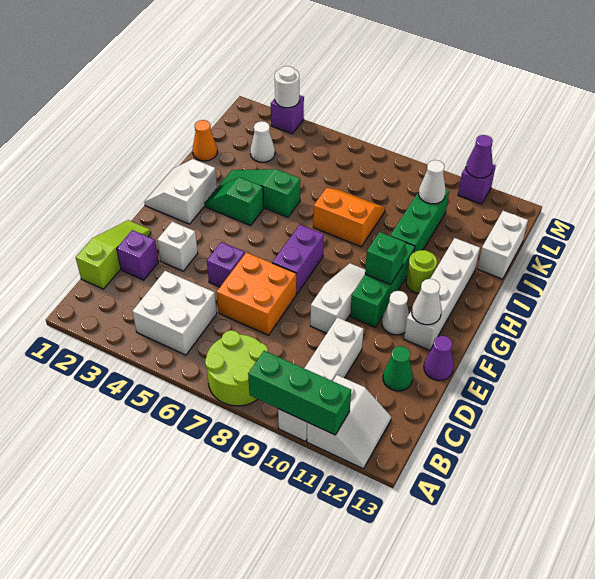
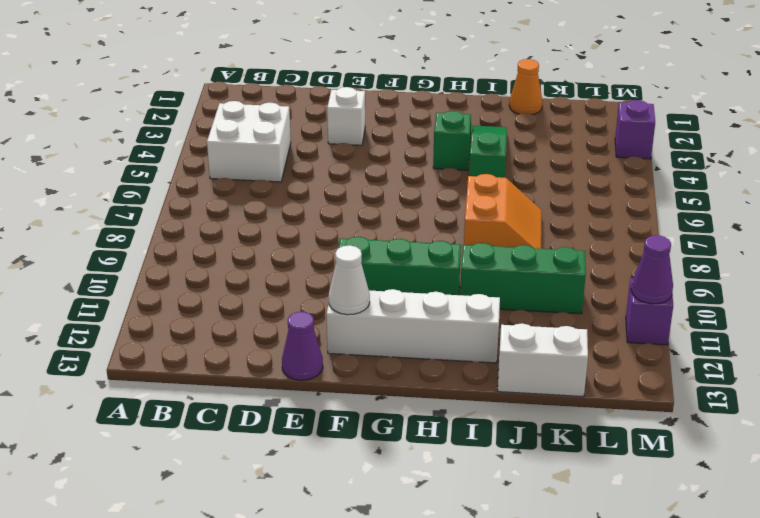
none -> lime round brick A7:B8 level 1
none -> white brick A10:D10 level 1
none -> white slope A11:B12 level 1 top 11
none -> lime slope C1:E1 level 1 top C

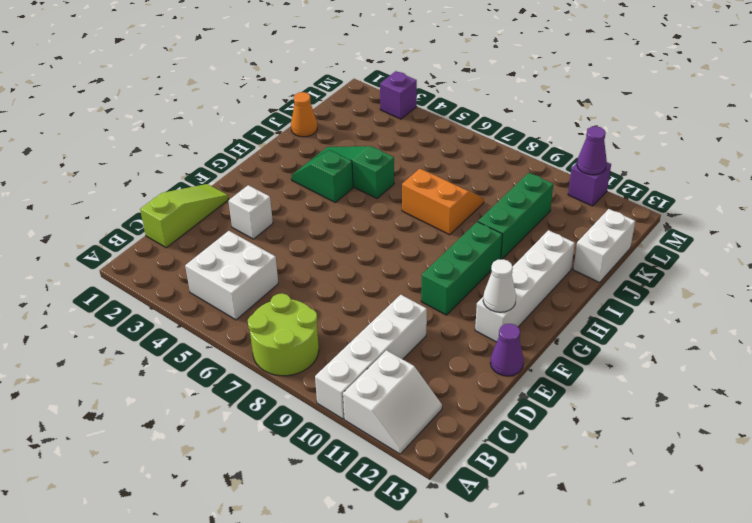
none -> purple brick D2 level 1
none -> orange brick D6:E7 level 1
none -> green cone D12 level 1
none -> purple brick E5 level 1

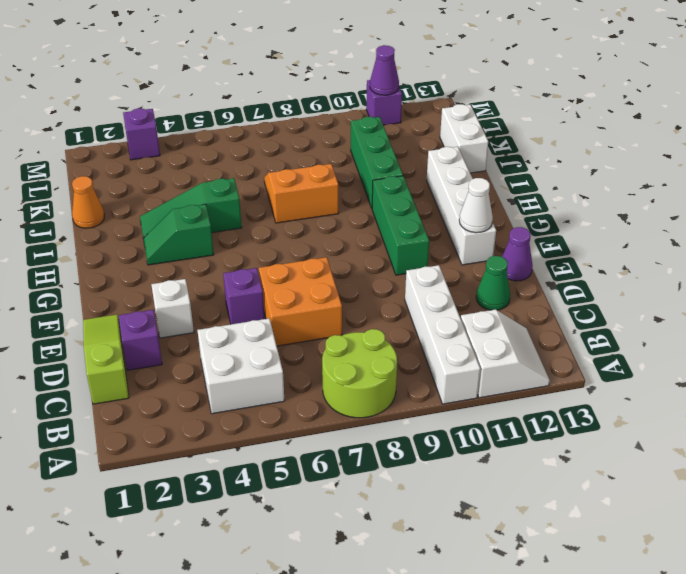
none -> white slope E9:G9 level 1 top E
none -> purple brick F7:G7 level 1
none -> white cone F11 level 1
none -> white slope G1:H2 level 1 top 2

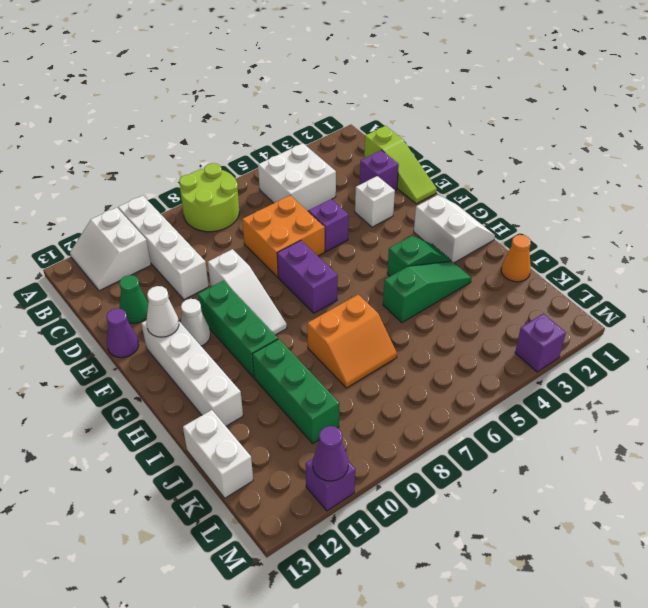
none -> lime round brick H11 level 1
none -> white cone K3 level 1
none -> green brick A9:A11 level 2
none -> green brick G10 level 2

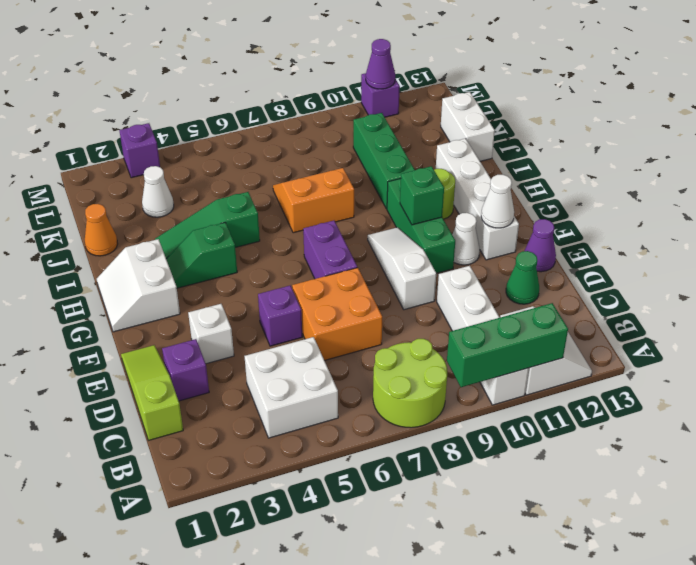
none -> white cone K10 level 2
none -> white round brick M3 level 2

